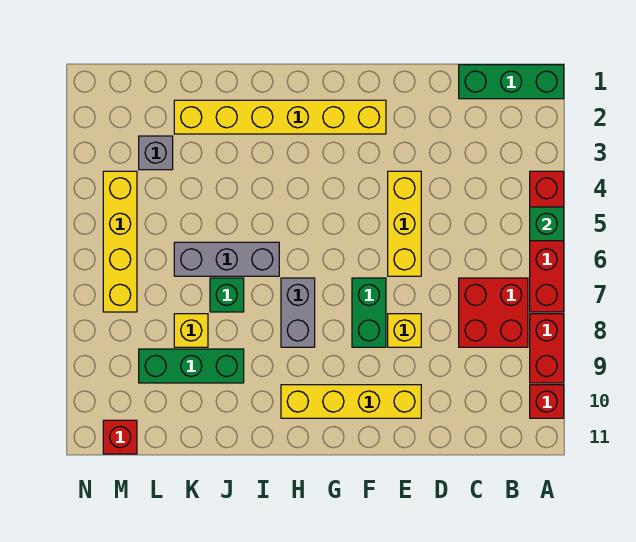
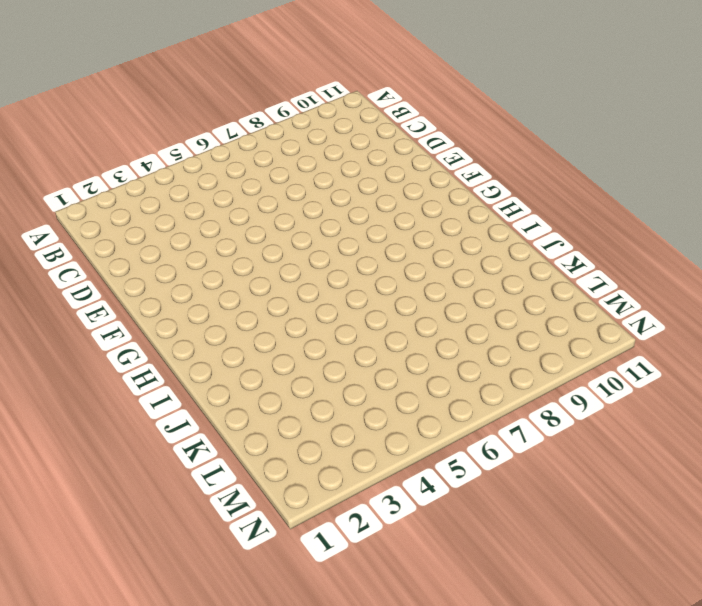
none -> green brick A1:C1 level 1
none -> red brick A4:A7 level 1
none -> red brick A8:A9 level 1

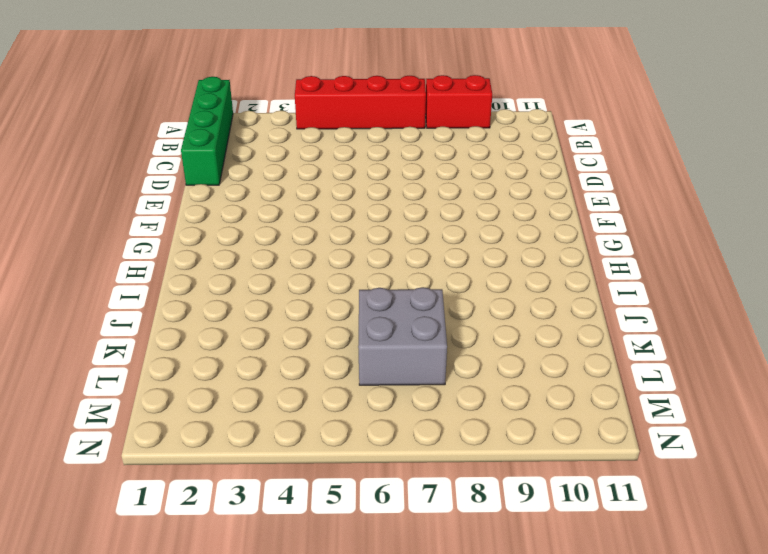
green brick A1:D1 level 1 -> green brick A1:C1 level 1
grey brick K6:L7 level 1 -> grey brick I6:K6 level 1
none -> red brick A10 level 1
none -> red brick B7:C8 level 1
none -> yellow brick E4:E6 level 1

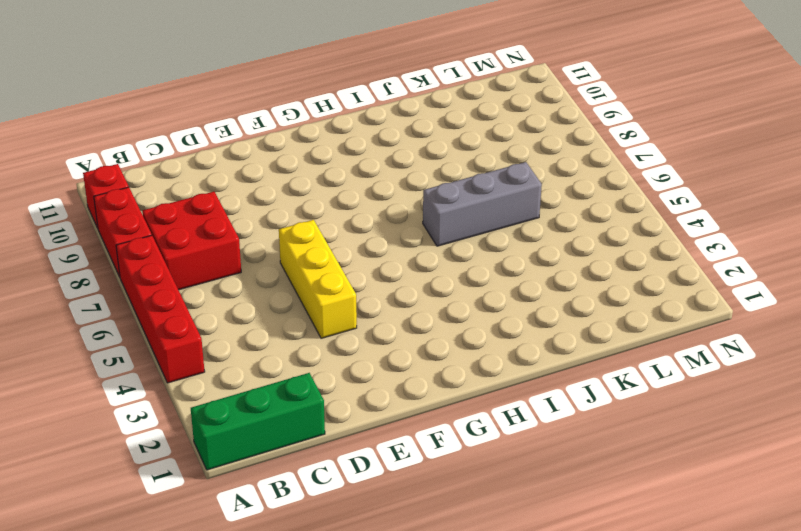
none -> yellow brick E8 level 1
none -> yellow brick E10:H10 level 1
none -> yellow brick F2:K2 level 1

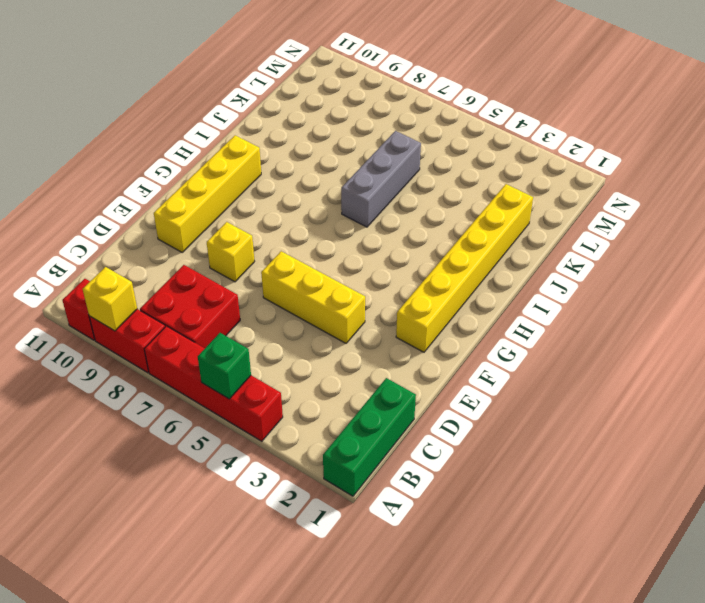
yellow brick A9 level 2 -> yellow brick K8 level 1
none -> green brick F7:F8 level 1
none -> grey brick H7:H8 level 1
none -> green brick J7 level 1

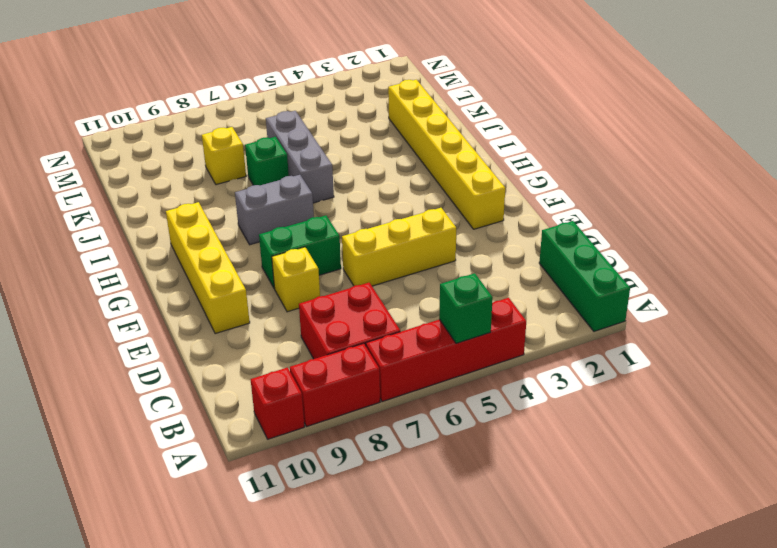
none -> green brick J9:L9 level 1
none -> grey brick L3 level 1
none -> yellow brick M4:M7 level 1

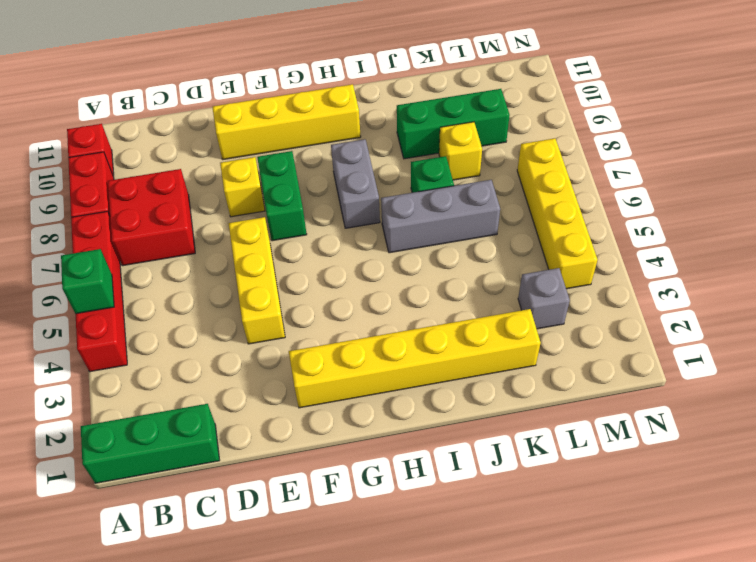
none -> red brick M11 level 1

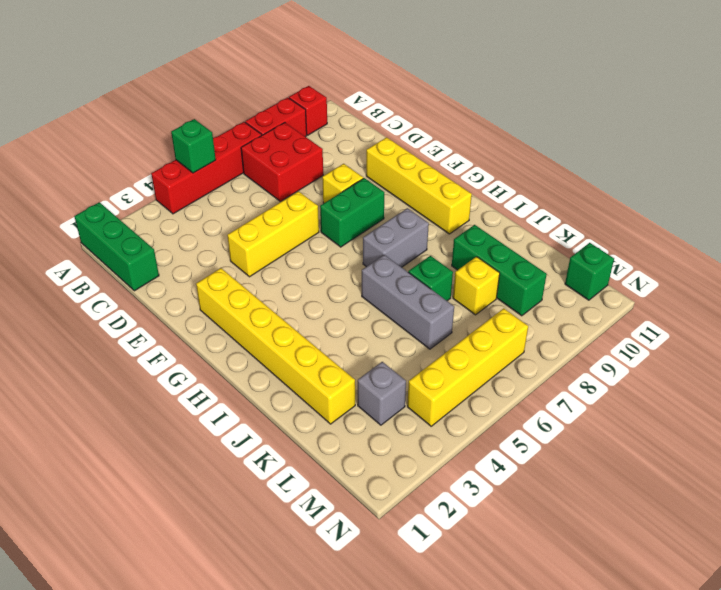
green brick M11 level 1 -> red brick M11 level 1

